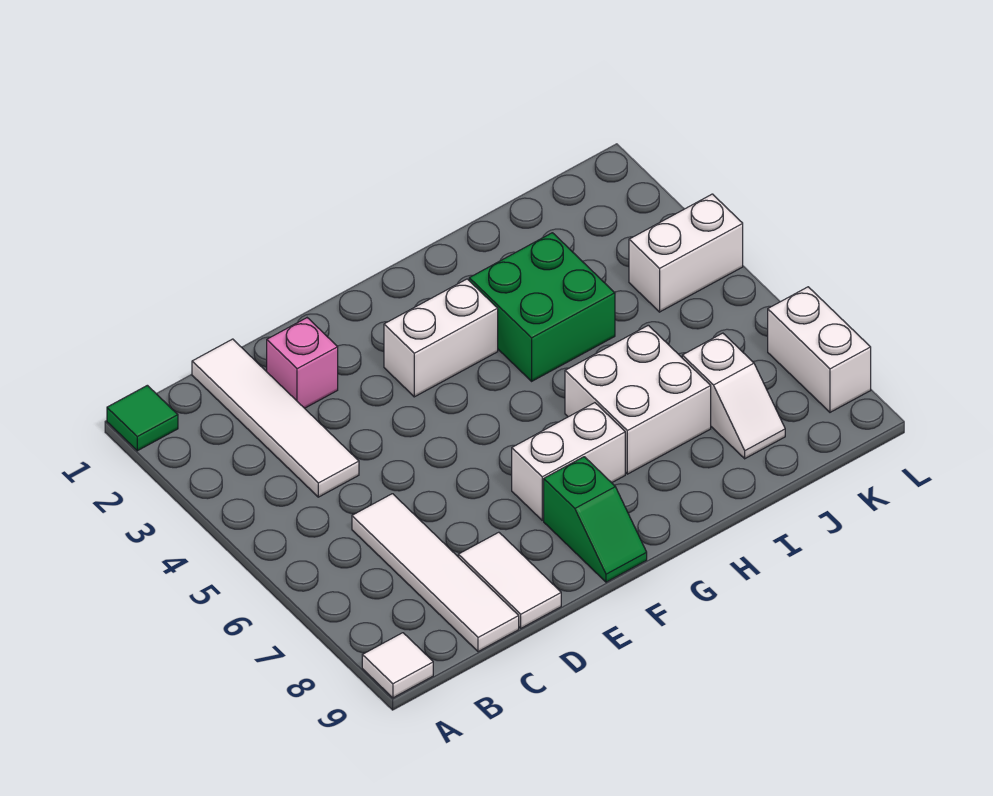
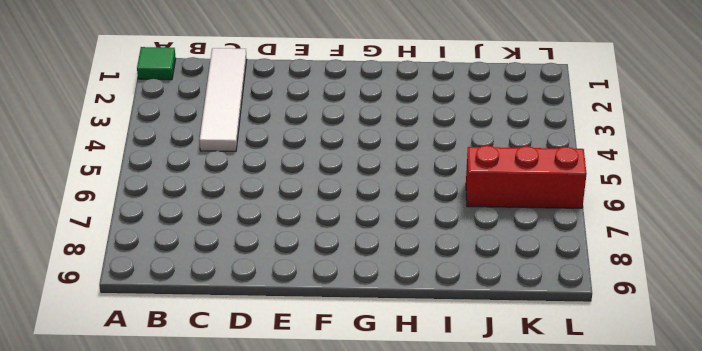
red brick J6:L6 level 1 -> none
none -> white tile A9 level 1
none -> white tile C6:C9 level 1
none -> pink brick D2 level 1

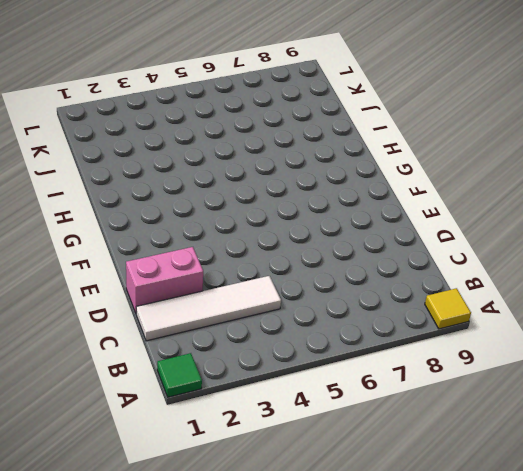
yellow tile A9 level 1 -> white tile A9 level 1
pink brick D1:D2 level 1 -> pink brick D2 level 1
none -> white tile C6:C9 level 1
none -> white tile D8:D9 level 1
none -> white brick F3:G3 level 1

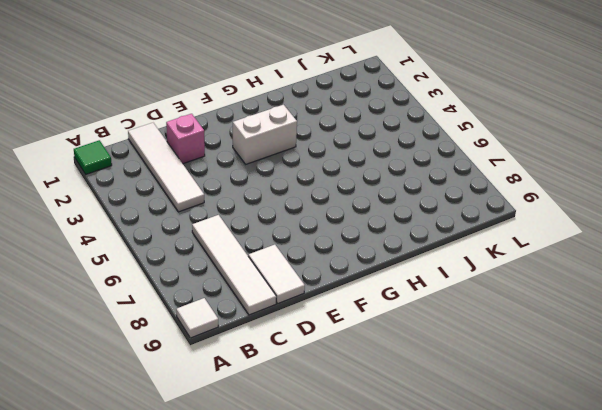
none -> white brick F7:G7 level 1
none -> green slope F8:F9 level 1 top 8
none -> green brick H3:I4 level 1

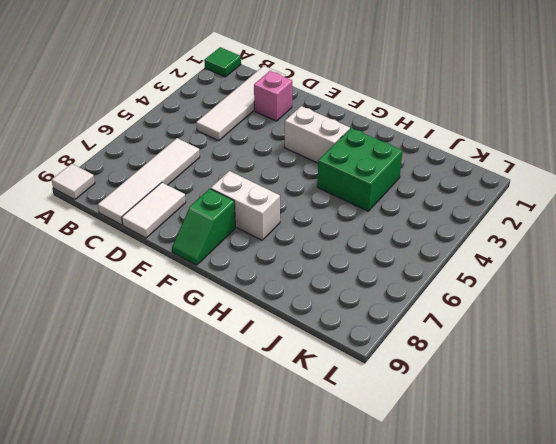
none -> white brick H6:I7 level 1
none -> white slope J7:J8 level 1 top 7
none -> white brick K4:L4 level 1

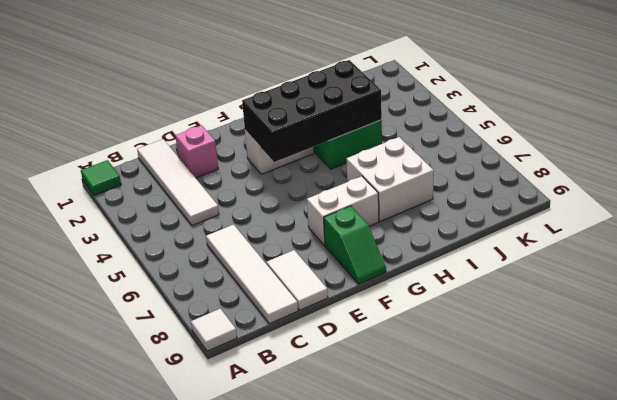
black brick F3:I4 level 2 -> none
none -> white slope J7:J8 level 1 top 7
none -> white brick K4:L4 level 1
none -> white brick L7:L8 level 1

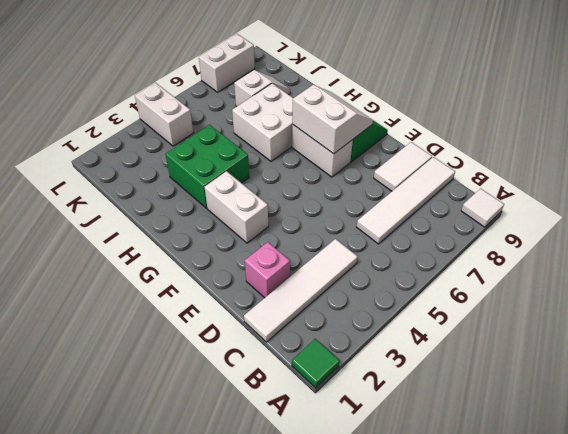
white slope F7:G8 level 2 top 7 -> none

